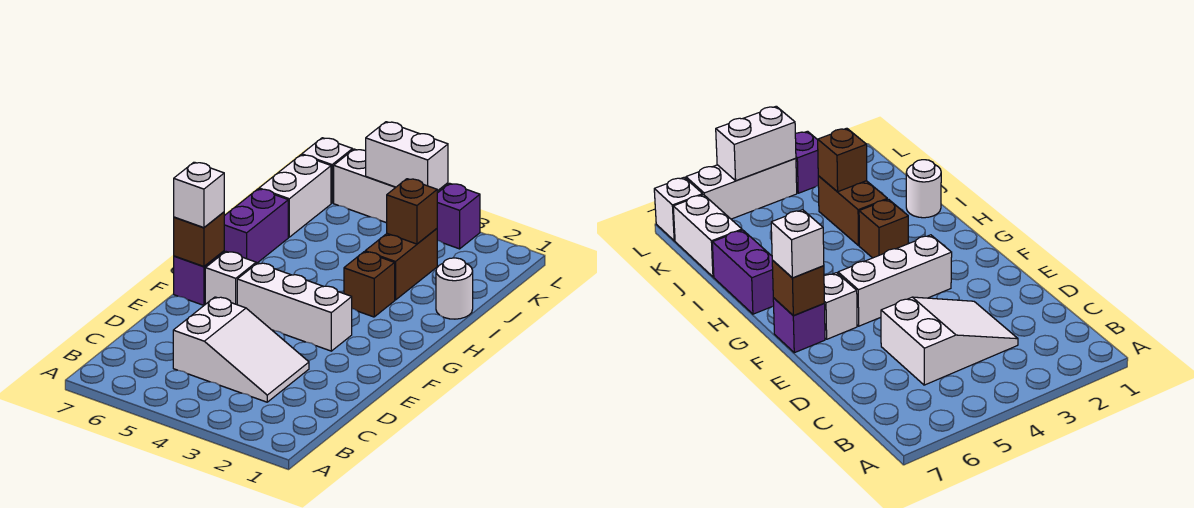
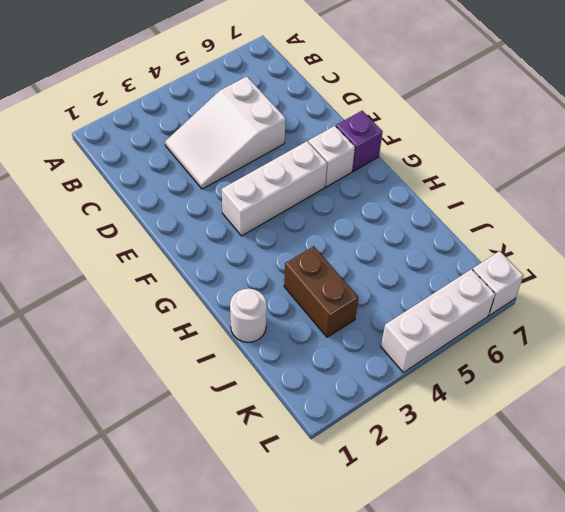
none -> brown brick H3 level 1
none -> purple brick H7:I7 level 1
none -> white brick J7:K7 level 1

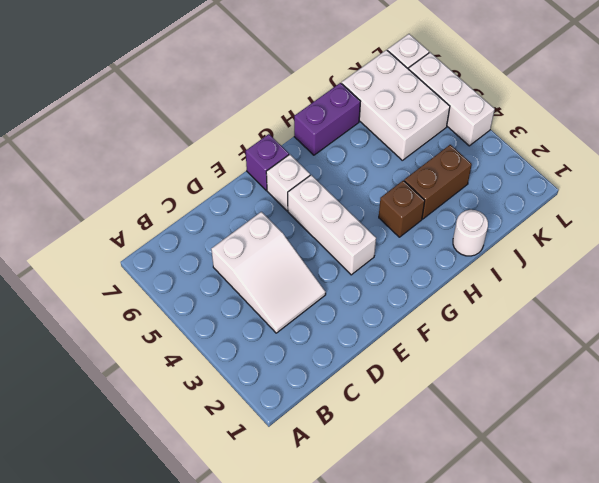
white brick J5:K7 level 1 -> white brick J7:K7 level 1
none -> purple brick L3 level 1
none -> brown brick F7 level 2
none -> brown brick J3 level 2

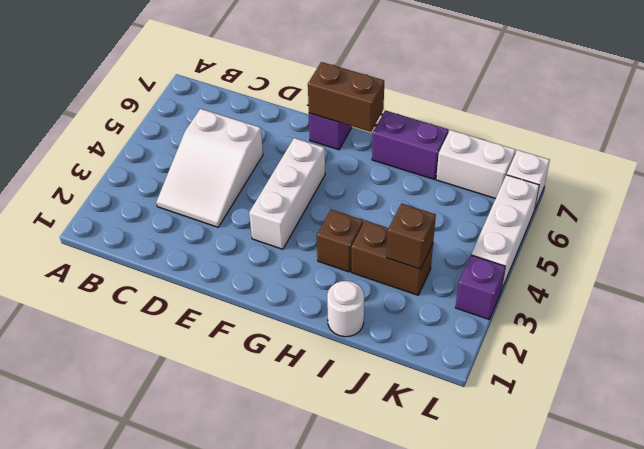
brown brick F7:G7 level 2 -> brown brick F7 level 2
none -> white brick F6 level 1
none -> white brick L4:L5 level 2
none -> white brick F7 level 3

